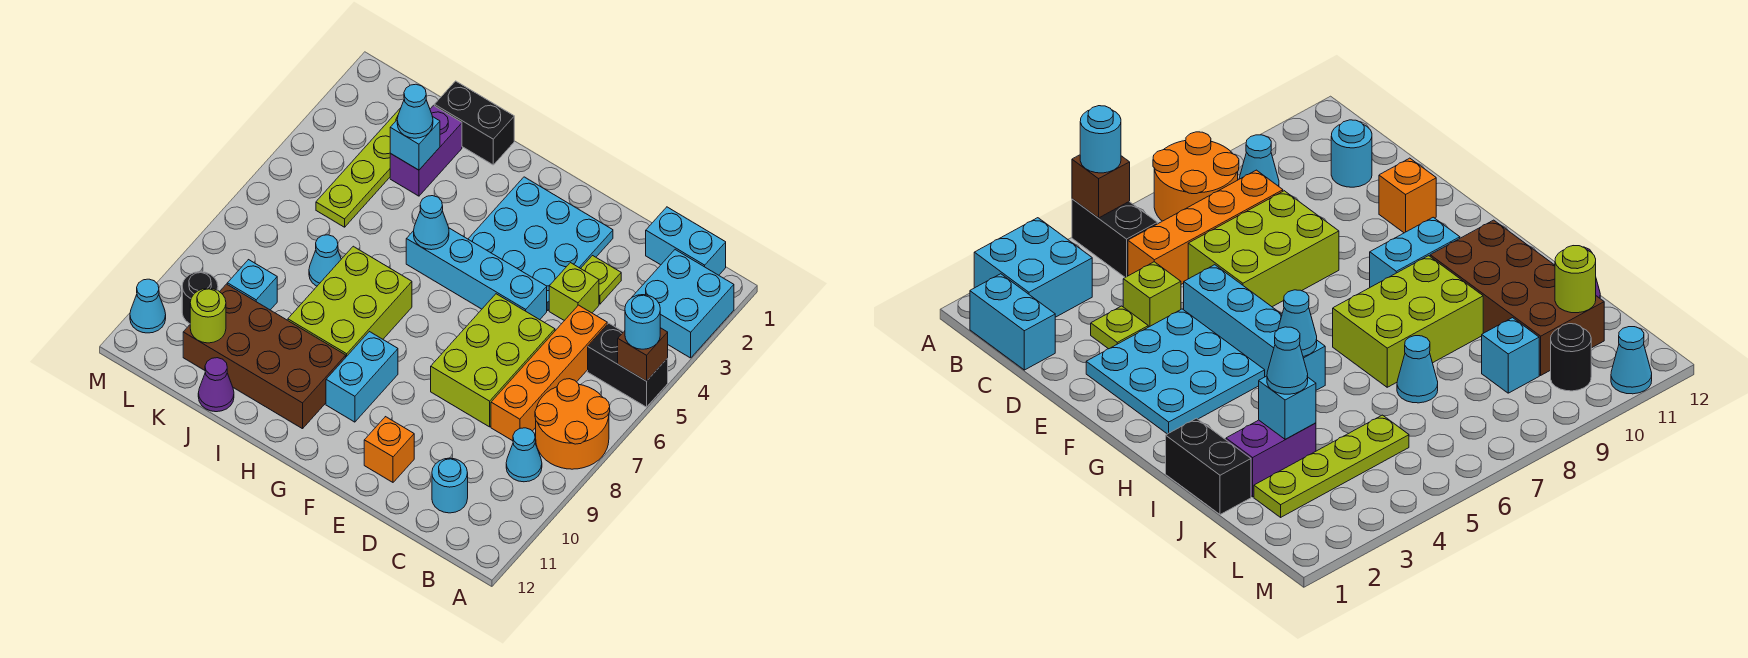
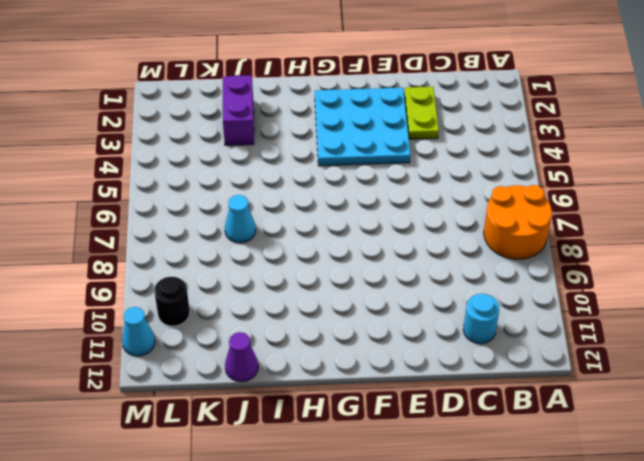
lime plate D2:D3 level 1 -> lime plate D3 level 1
none -> cyan brick A2:B3 level 1
none -> black brick A5:B5 level 1
none -> cyan brick B1:C1 level 1
none -> cyan cone B9 level 1

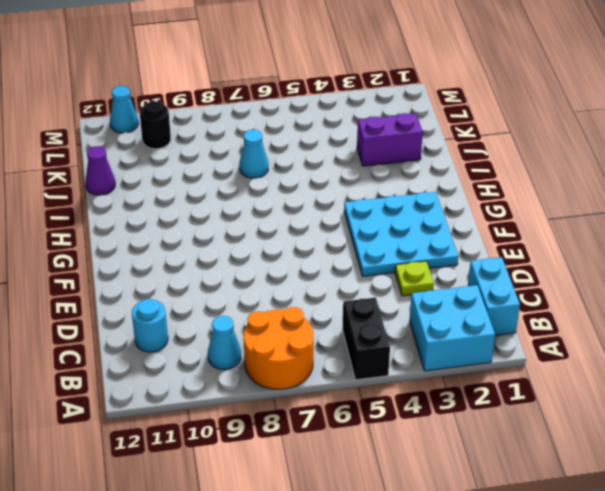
none -> orange brick C5:C8 level 1
none -> lime brick D4 level 1
none -> lime brick D6:E8 level 1
none -> cyan brick E5:H5 level 1

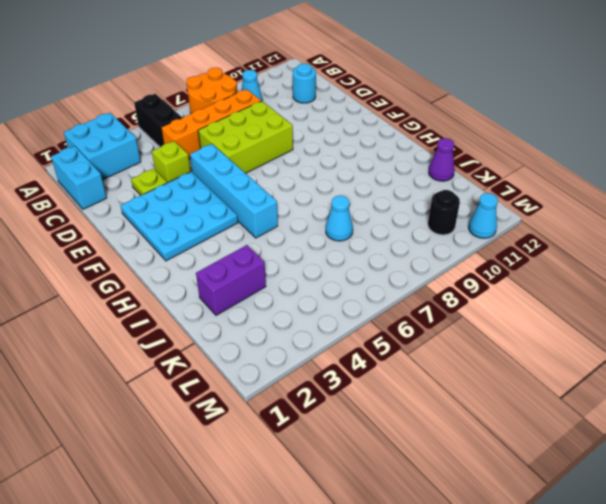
none -> orange brick E11 level 1
none -> cyan brick G9:G10 level 1
none -> lime brick H7:I9 level 1
none -> brown brick H10:K11 level 1

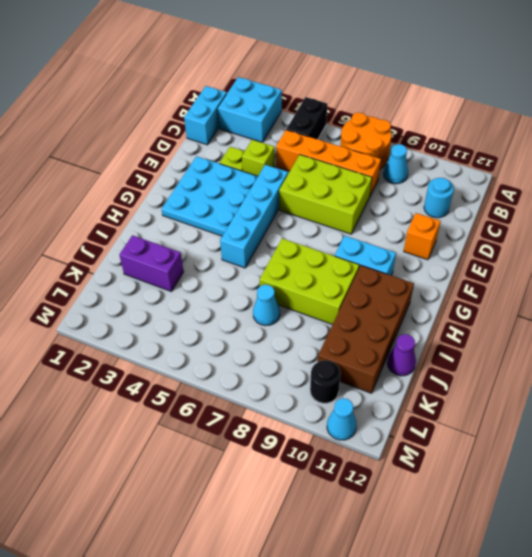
none -> black brick I1:J1 level 1
none -> lime plate K2:K5 level 1
none -> cyan brick K9 level 1
none -> brown brick A5 level 2

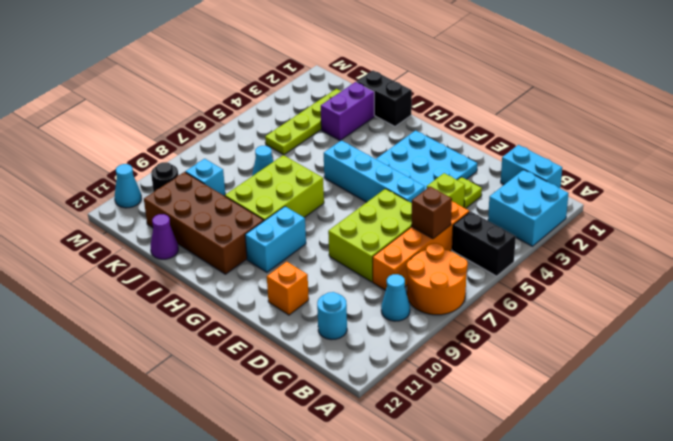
brown brick C6 level 2 -> brown brick A5 level 2
none -> cyan cone H5 level 2
none -> cyan brick J3 level 2
none -> lime round brick K11 level 2
none -> cyan round brick A5 level 3

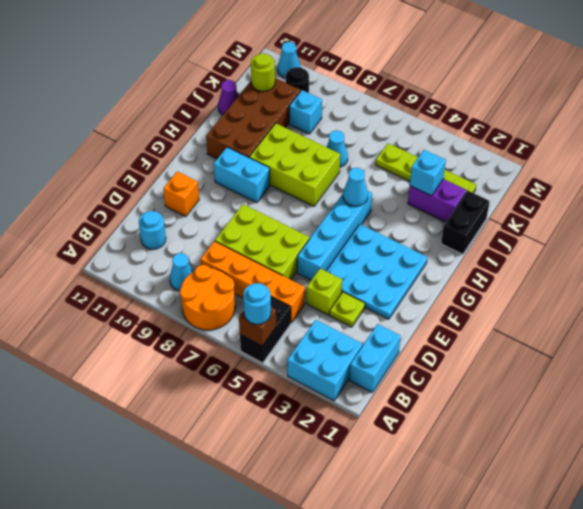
none -> cyan cone J3 level 3

